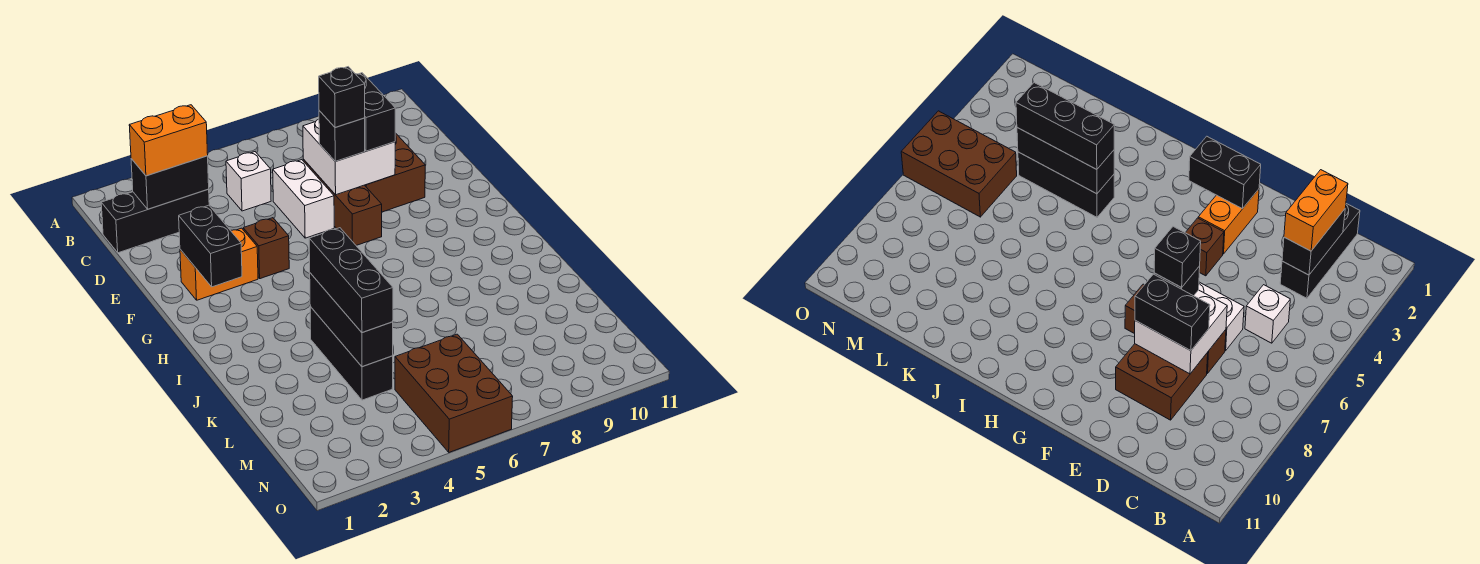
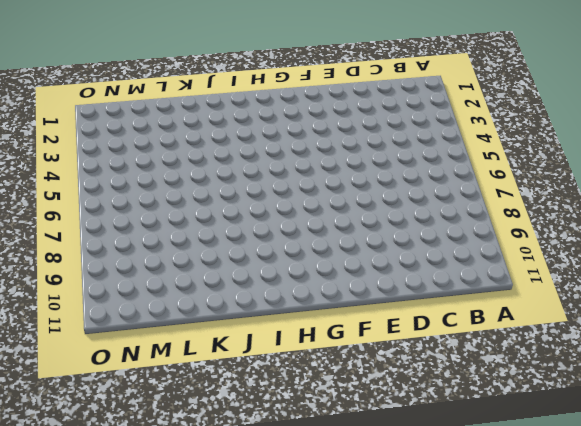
none -> black brick C1:C3 level 1
none -> white brick C5 level 1
none -> white brick D6:E6 level 1

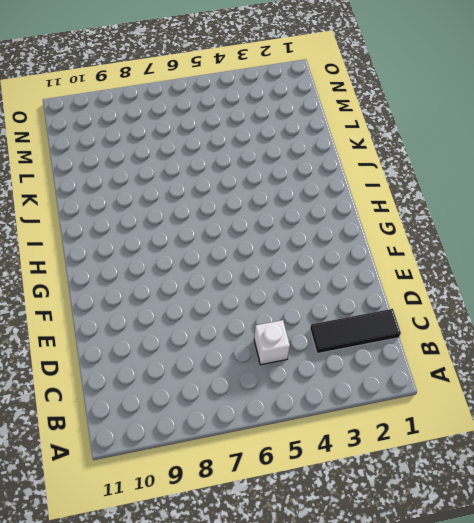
black tile C1:C3 level 1 -> black brick C1:C3 level 1
none -> white brick D6:E6 level 1
none -> brown brick D7:F7 level 1
none -> brown brick D8:E9 level 1

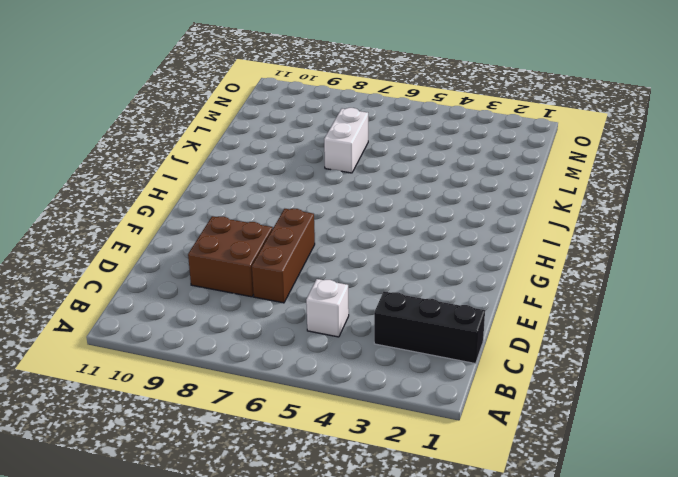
white brick K7:L7 level 1 -> white brick D6:E6 level 1
none -> orange brick F2:F3 level 1
none -> brown brick F4 level 1
none -> black brick J4:L4 level 1

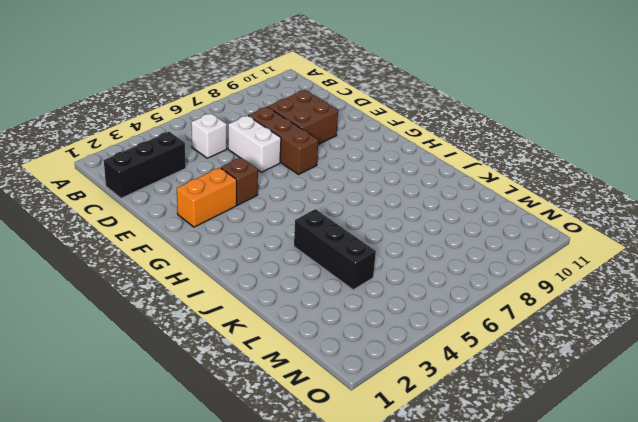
none -> brown brick M5:O6 level 1
none -> black brick C2:C3 level 2
none -> white brick D7:E8 level 2

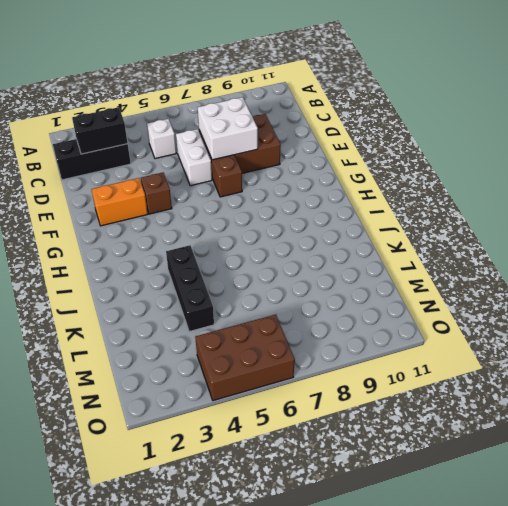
brown brick N4:O6 level 1 -> brown brick M5:O6 level 1
none -> black brick F2:G2 level 2
none -> black brick J4:L4 level 2
none -> orange brick C2:C3 level 3

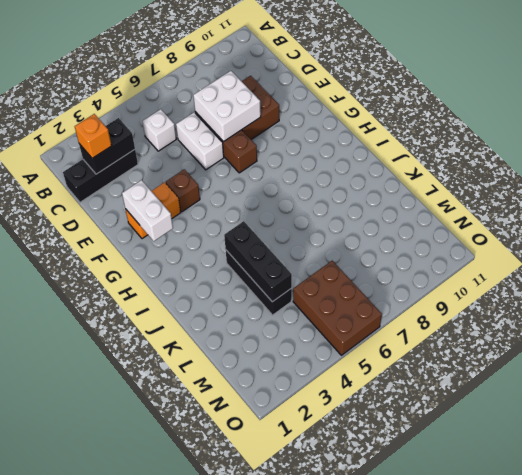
orange brick C2 level 3 -> orange brick C2:C3 level 3
white brick F2:G2 level 2 -> black brick F2:G2 level 2
none -> black brick D8:E8 level 3
none -> black brick E7 level 3
none -> black brick J4:L4 level 3

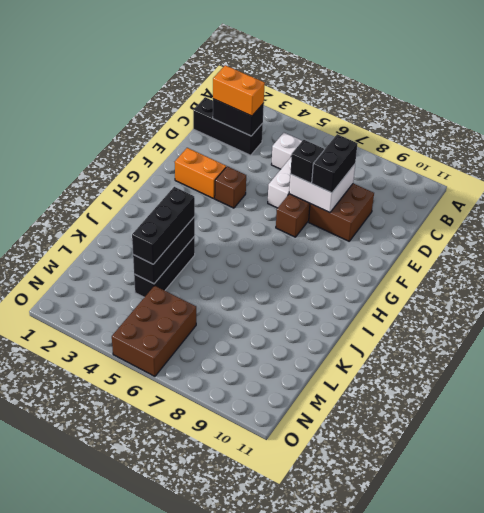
none -> black brick F2:G2 level 2
none -> black brick E7 level 4

